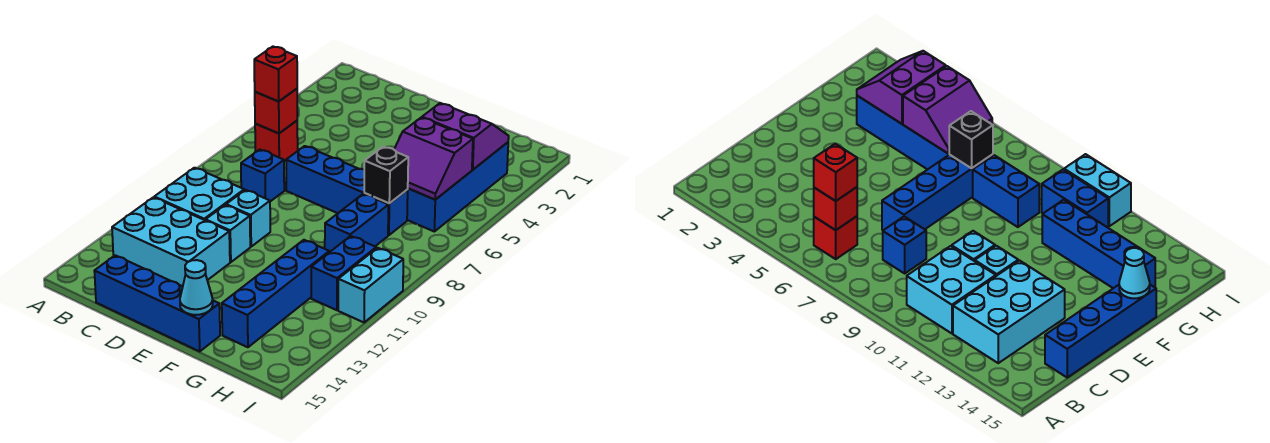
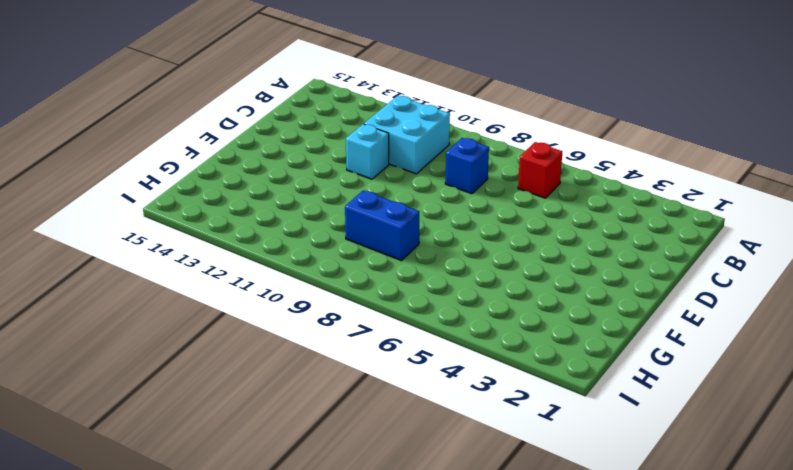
none -> cyan brick B12:D13 level 1
none -> blue brick C15:F15 level 1
none -> blue brick D7:G7 level 1

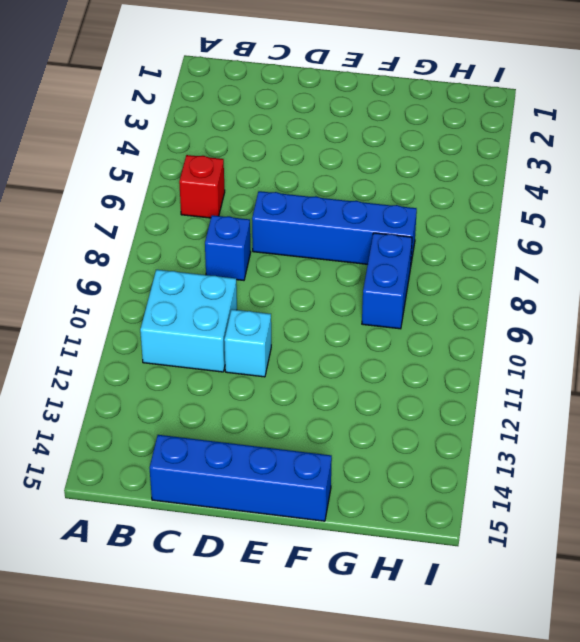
none -> cyan brick B12:D13 level 1
none -> cyan brick D10 level 1
none -> blue brick G3:H6 level 1

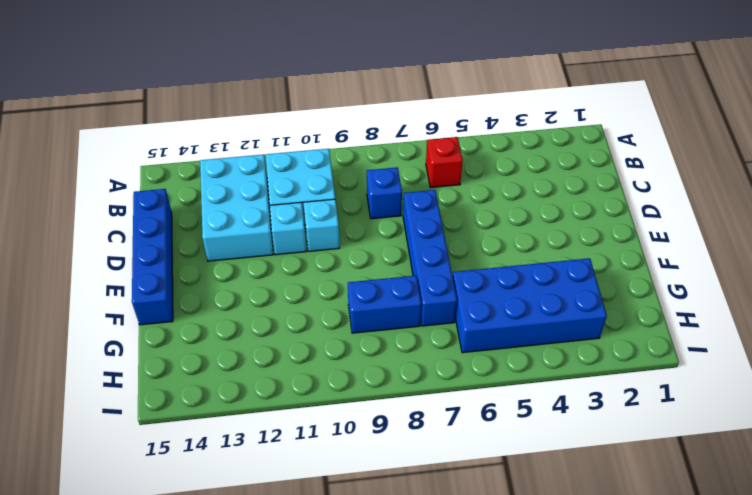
none -> blue brick G11:G14 level 1
none -> blue brick H10:H11 level 1
none -> cyan brick I10:I11 level 1

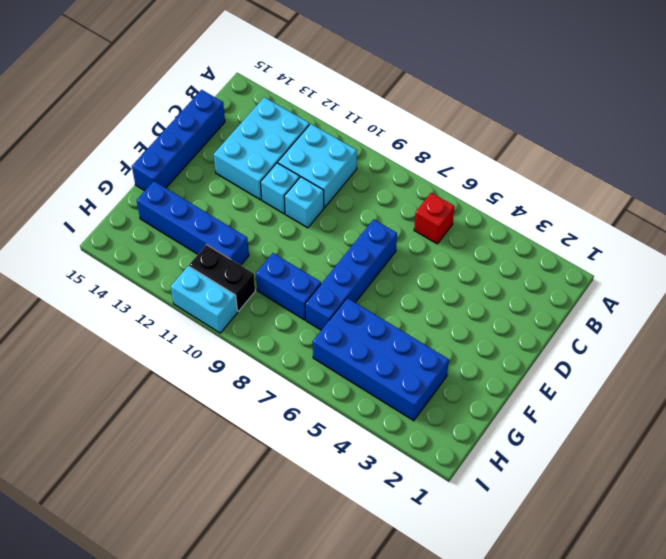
black brick H10:H11 level 1 -> blue brick H10:H11 level 1
none -> blue brick C8 level 1
none -> red brick B6 level 2
none -> cyan cone F15 level 2

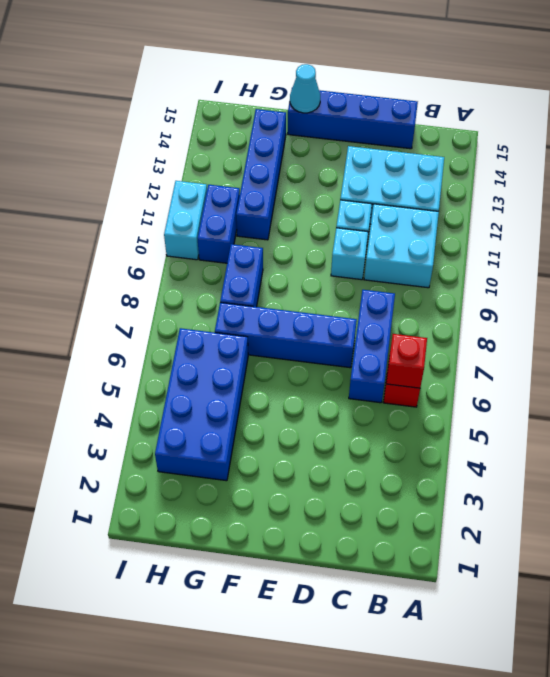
blue brick C6:C8 level 1 -> blue brick C8 level 1
none -> purple slope G3:H4 level 2 top 4
none -> purple slope G5:H6 level 2 top 5
none -> black brick G7 level 2

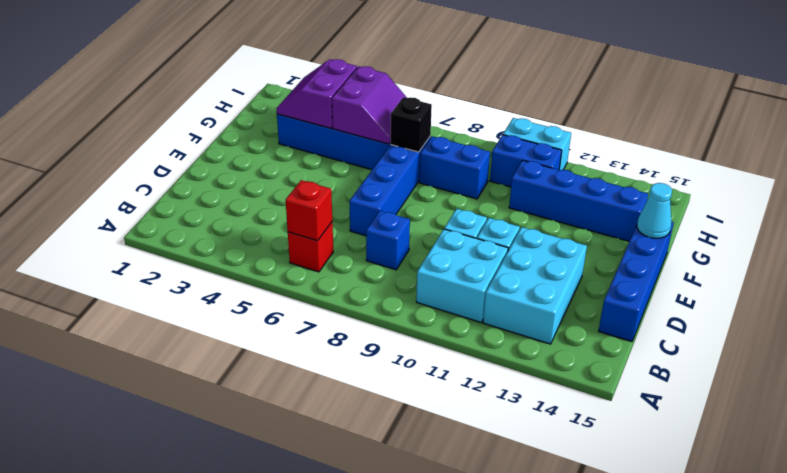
none -> red brick B6 level 3

